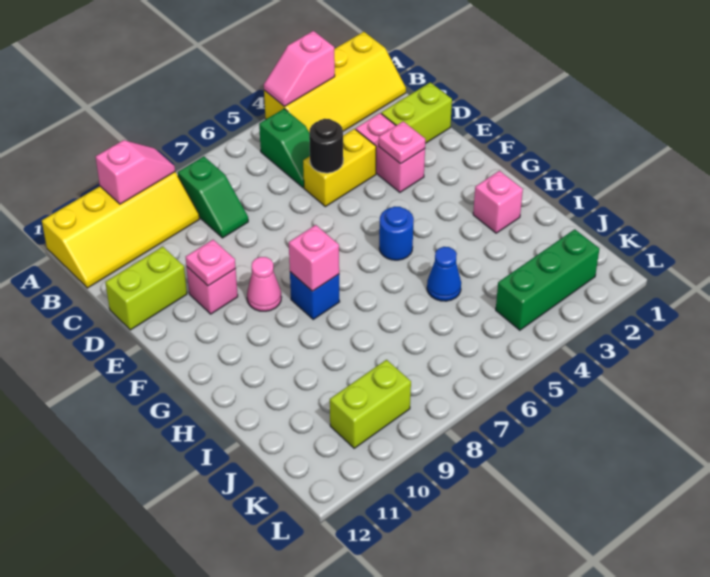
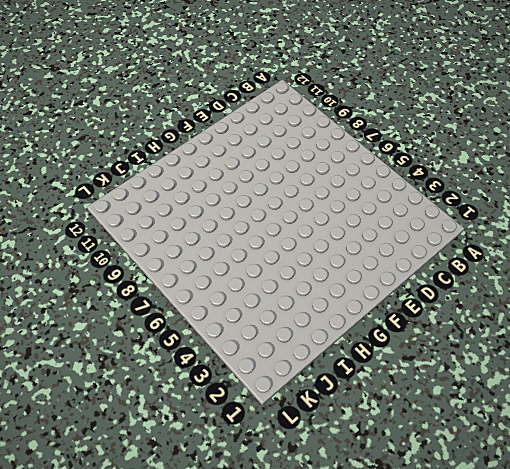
none -> yellow slope A1:B4 level 1 top A
none -> yellow slope A9:B12 level 1 top A
none -> green slope B5:C5 level 1 top B

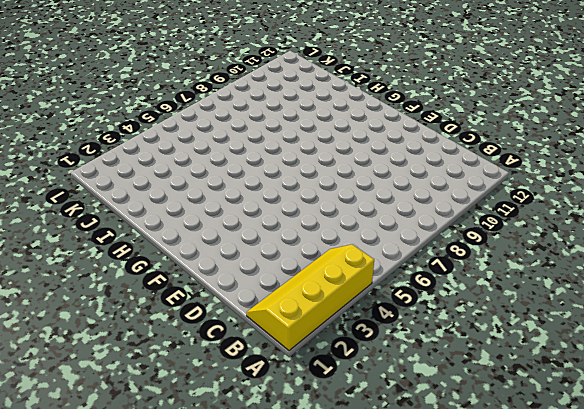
none -> yellow slope A9:B12 level 1 top A
none -> green slope B5:C5 level 1 top B
none -> green slope B8:C8 level 1 top B

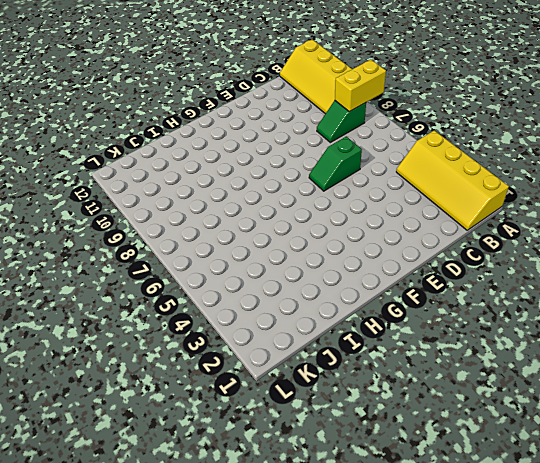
yellow brick A8:B8 level 2 -> yellow brick D4:D5 level 1
green slope D6:E6 level 1 top D -> green slope B5:C5 level 1 top B
none -> lime brick D1:D2 level 1
none -> pink brick D3:E3 level 1
none -> lime brick D11:D12 level 1

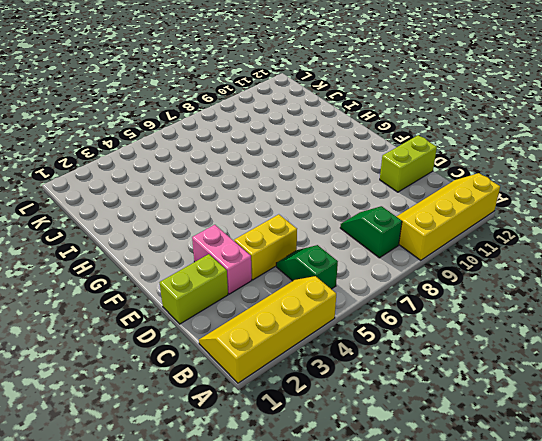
none -> pink brick E10 level 1
none -> pink cone F9 level 1
none -> blue round brick G5 level 1

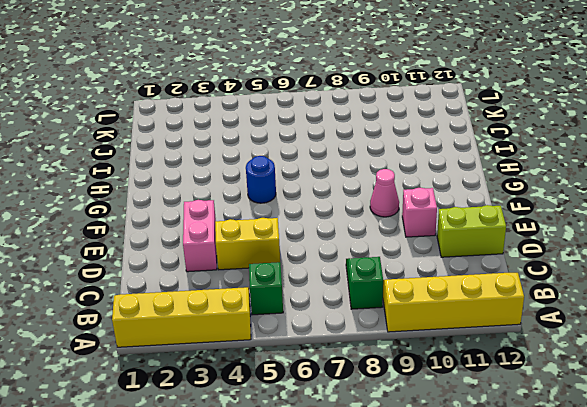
none -> lime brick D1:D2 level 1
none -> blue brick G8 level 1
none -> pink brick H2 level 1

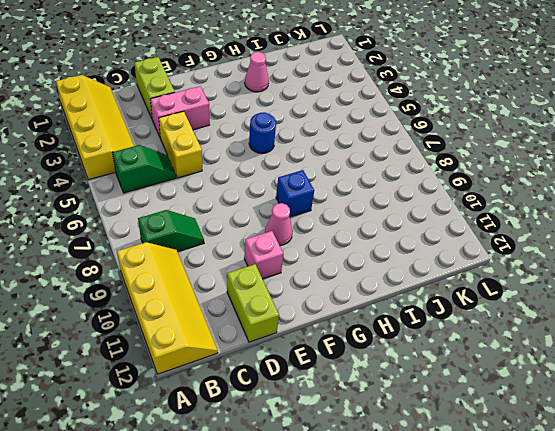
pink cone H2 level 1 -> pink brick H2 level 1
none -> blue cone I5 level 1
none -> green brick K2:K4 level 1
none -> lime brick K9:K10 level 1

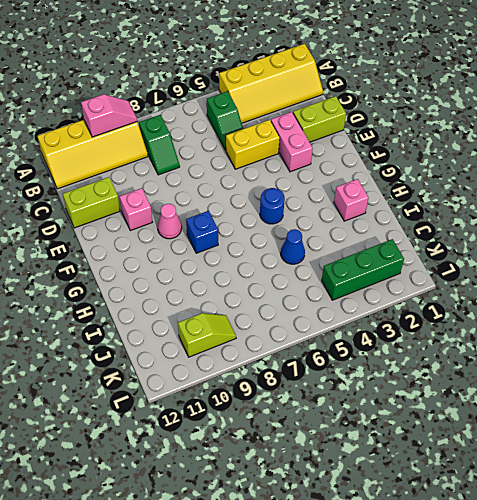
lime slope K9:K10 level 1 top 10 -> lime brick K9:K10 level 1
none -> pink slope A3:A4 level 2 top 3
none -> black round brick D5 level 2
none -> pink plate E3 level 2

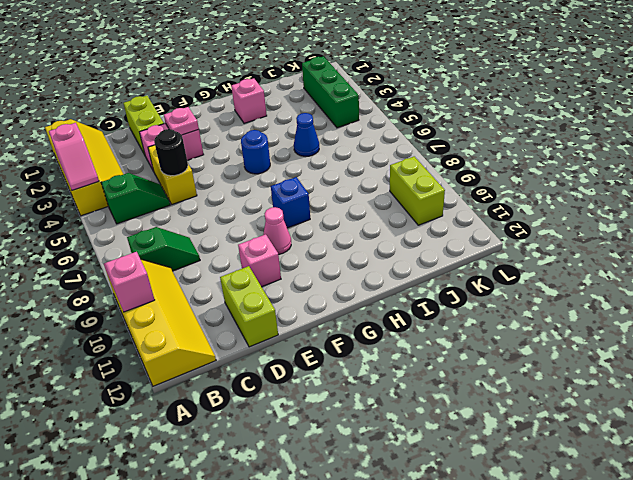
none -> pink plate E10 level 2
none -> pink brick G8 level 2

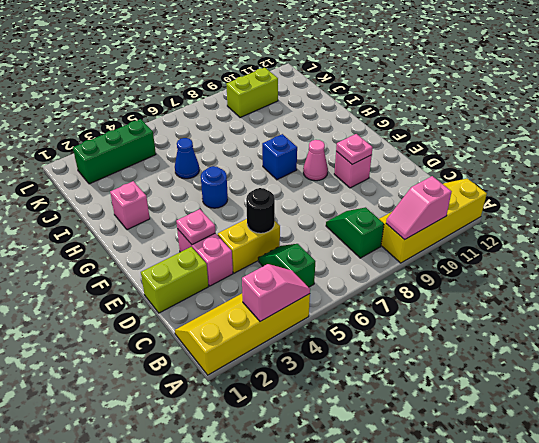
none -> lime brick D11:D12 level 1
none -> pink brick G8 level 2

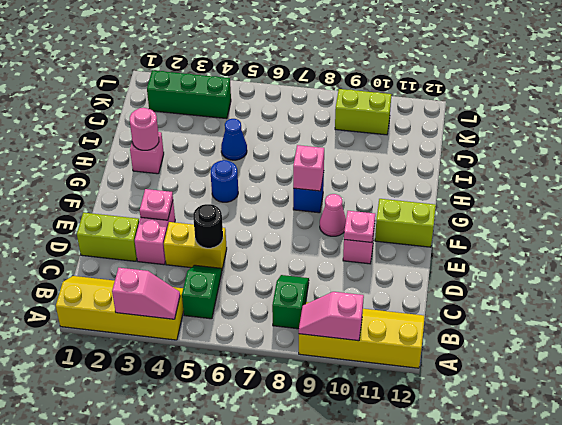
lime brick F11:F12 level 1 -> lime brick D11:D12 level 1
pink round brick H2 level 2 -> none

